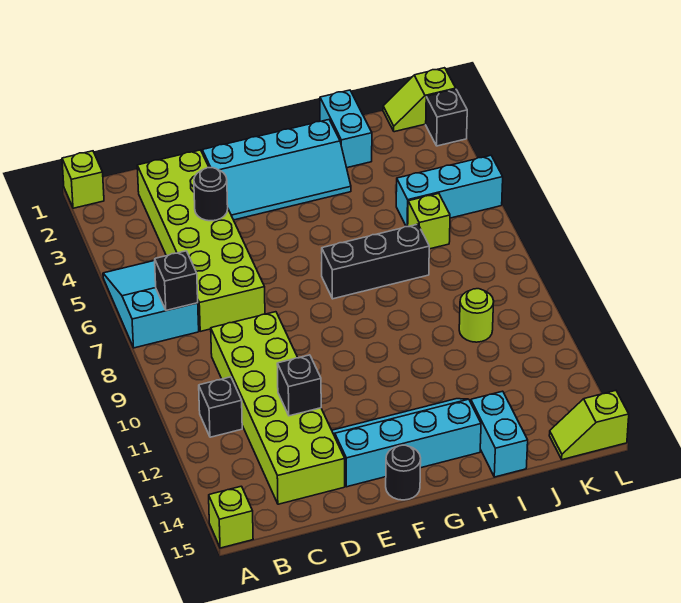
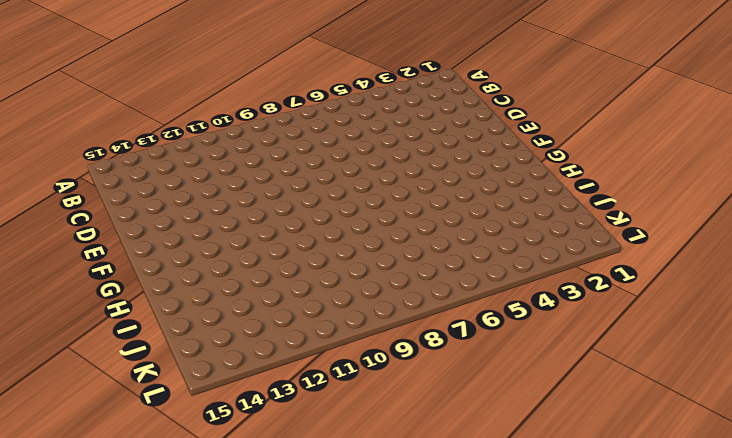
none -> lime brick A1 level 1
none -> cyan slope A5:B7 level 1 top 7
none -> lime brick A15 level 1

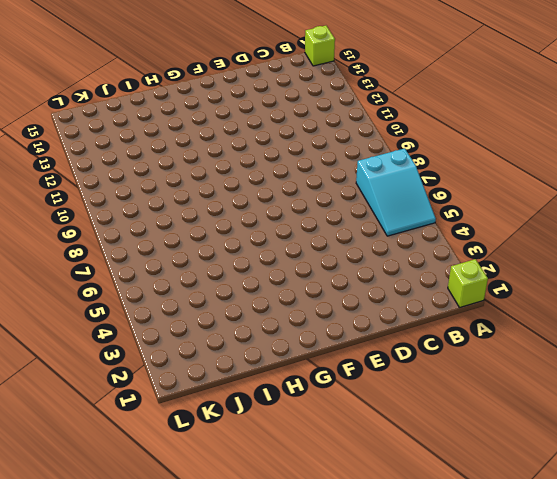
none -> black brick B11 level 1
none -> lime brick C2:D7 level 1
none -> lime brick C9:D14 level 1

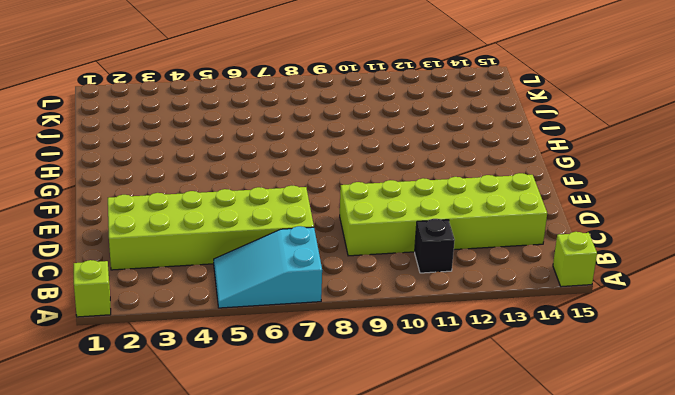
none -> cyan slope E2:H3 level 1 top 2
none -> cyan slope E13:H14 level 1 top 14
none -> black round brick F15 level 1

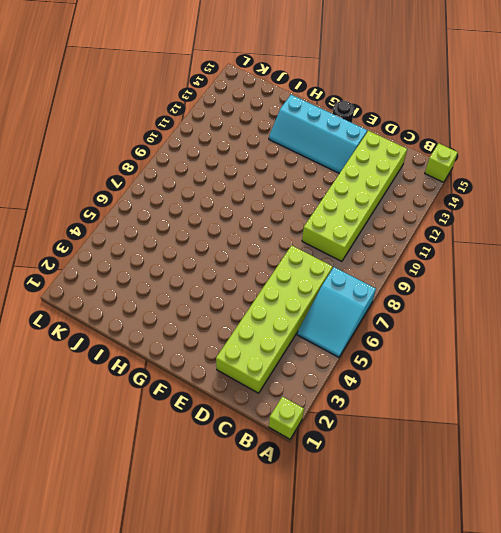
none -> black brick B11 level 1
none -> cyan slope E2:H3 level 1 top 2
none -> black brick G7:I7 level 1

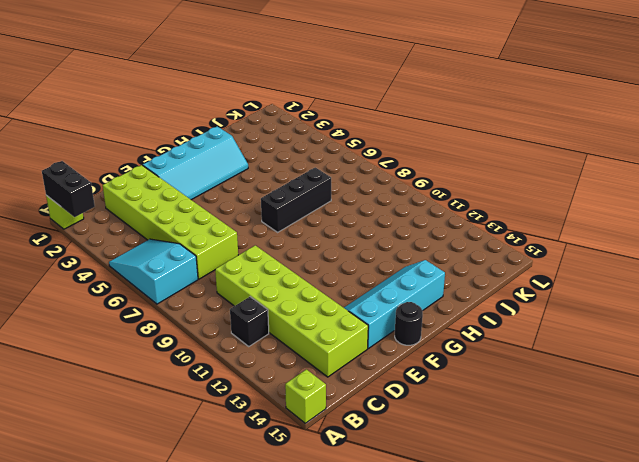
black brick A1:A2 level 2 -> none
none -> cyan brick I1:I2 level 1
none -> cyan brick I14:I15 level 1
none -> cyan brick J5:L5 level 1

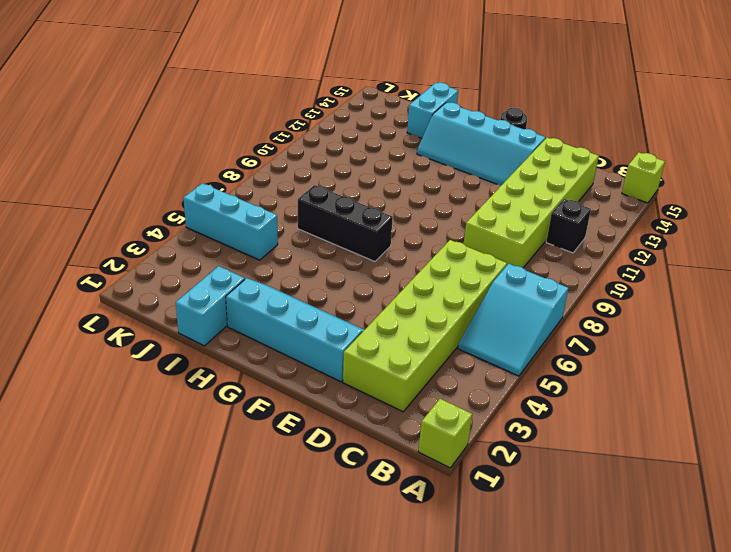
none -> lime brick J6 level 1
none -> lime round brick J10 level 1
none -> lime slope K1:L1 level 1 top L

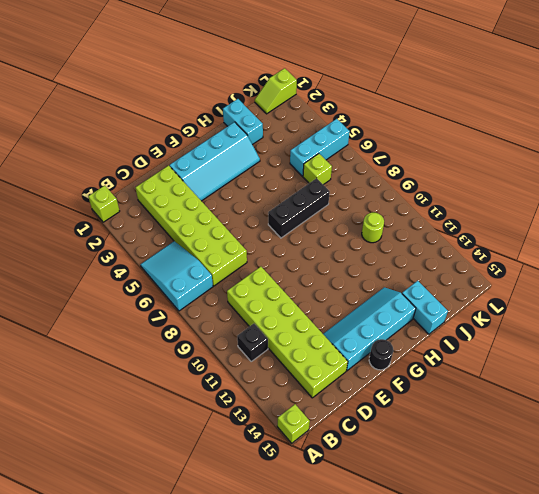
none -> lime slope K15:L15 level 1 top L
none -> black brick L2 level 1
none -> black brick B7 level 2

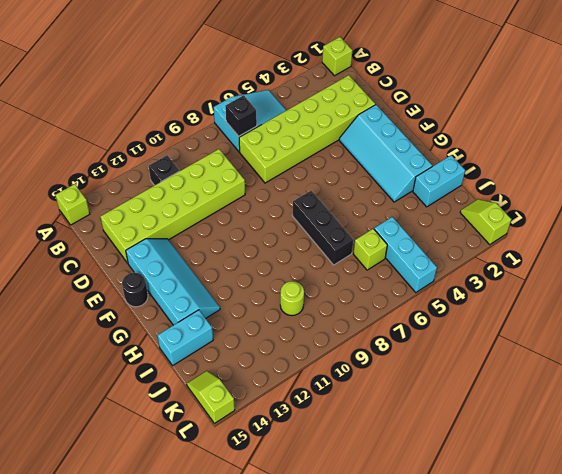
none -> black brick L2 level 1
none -> black round brick D4 level 2
none -> black brick D12 level 2

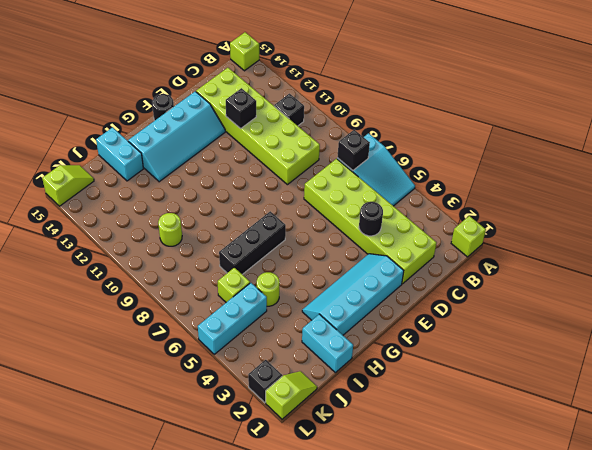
lime round brick I5 level 1 -> none

